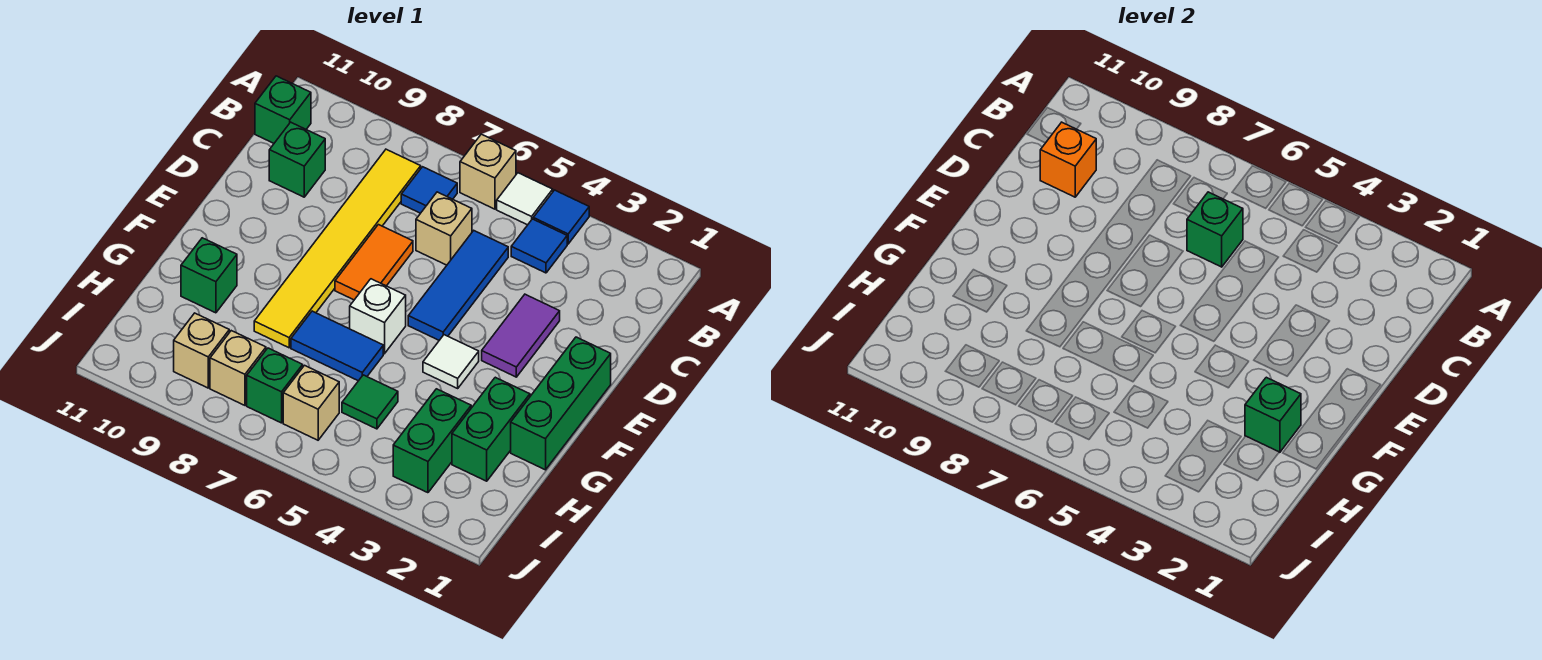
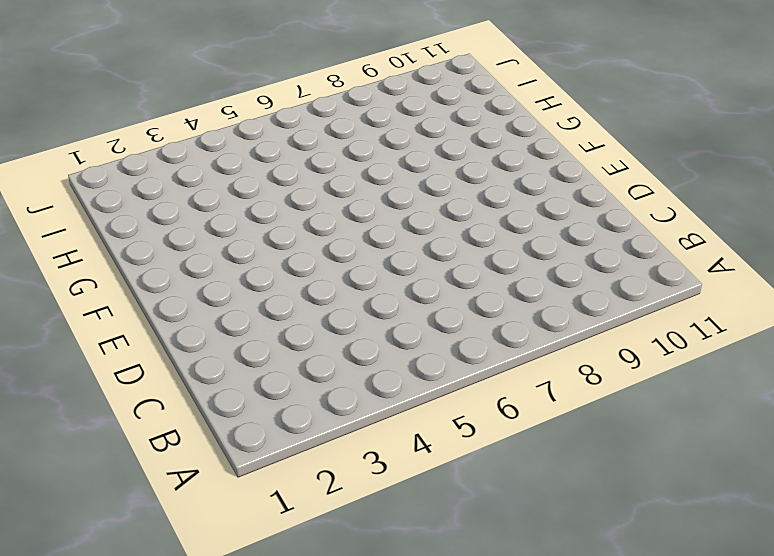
none -> blue tile A4 level 1
none -> white tile A5 level 1
none -> tan brick A6 level 1

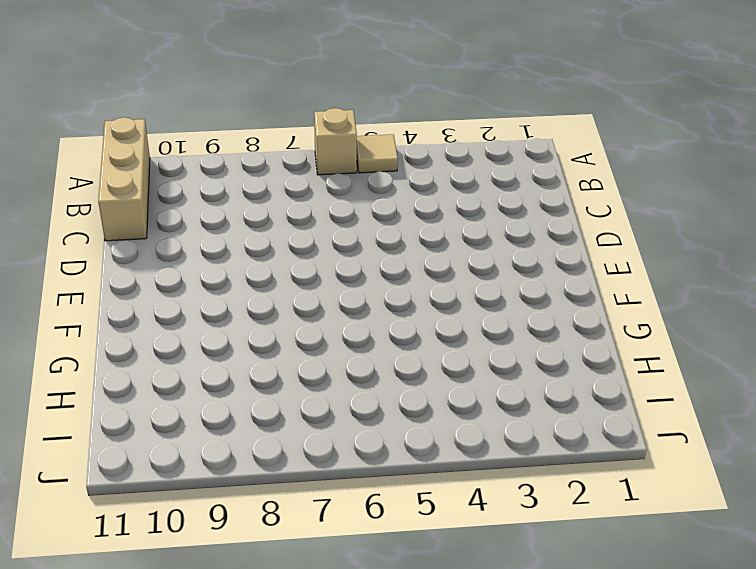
tan tile A5 level 1 -> white tile A5 level 1
tan brick A11:C11 level 1 -> green brick B11 level 1
none -> blue tile A4 level 1
none -> blue tile B4 level 1
none -> blue tile B7 level 1

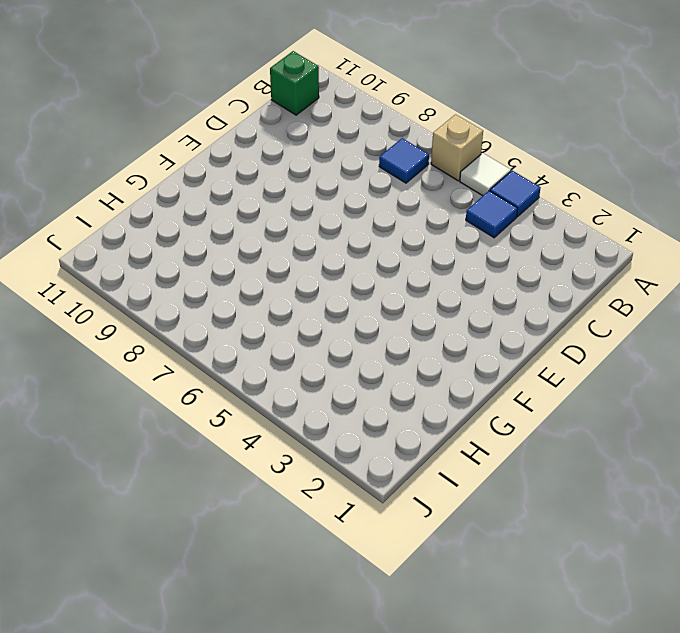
none -> yellow tile B8:G8 level 1
none -> blue tile C5:E5 level 1
none -> tan brick C6 level 1

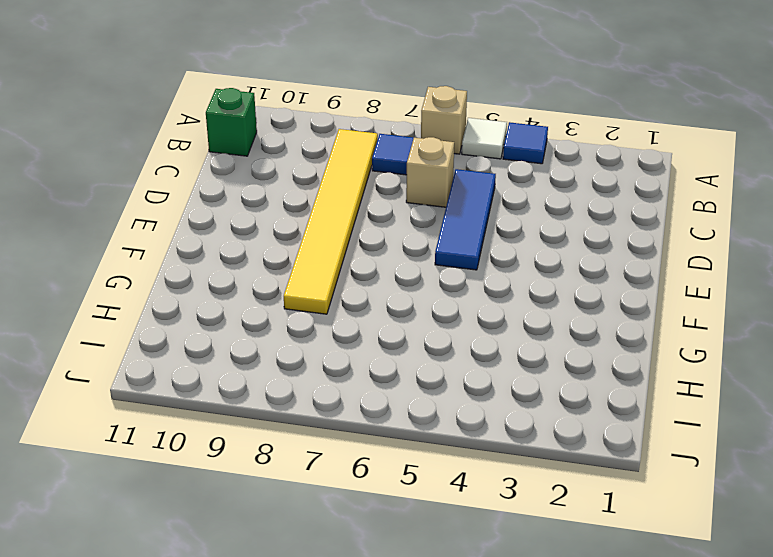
none -> blue tile B4 level 1
none -> green brick C10 level 1
none -> purple tile D3:E3 level 1

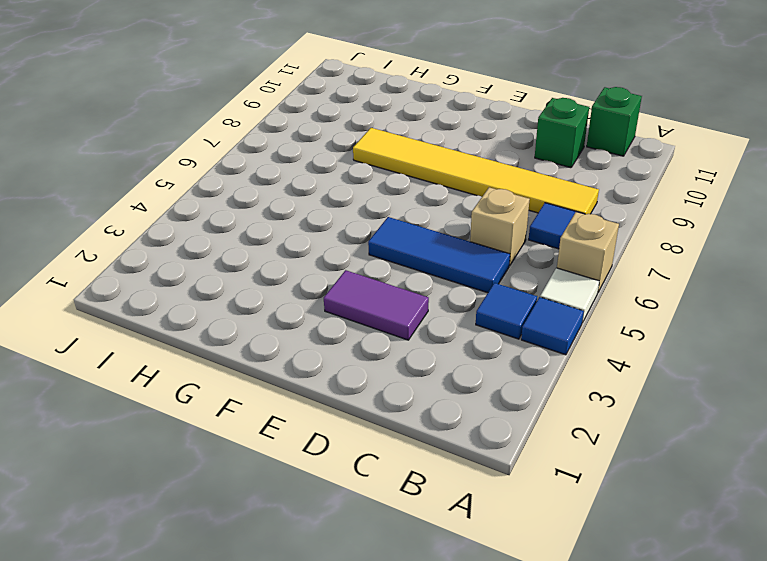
none -> orange tile D7:E7 level 1
none -> green brick E1:G1 level 1
none -> white tile F4 level 1

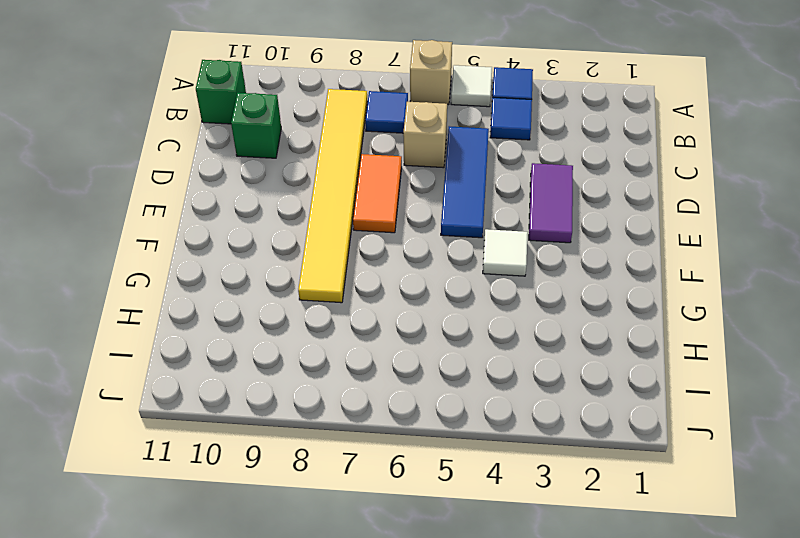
none -> green brick E1:G1 level 1
none -> white brick F6 level 1
none -> green brick G2:H2 level 1

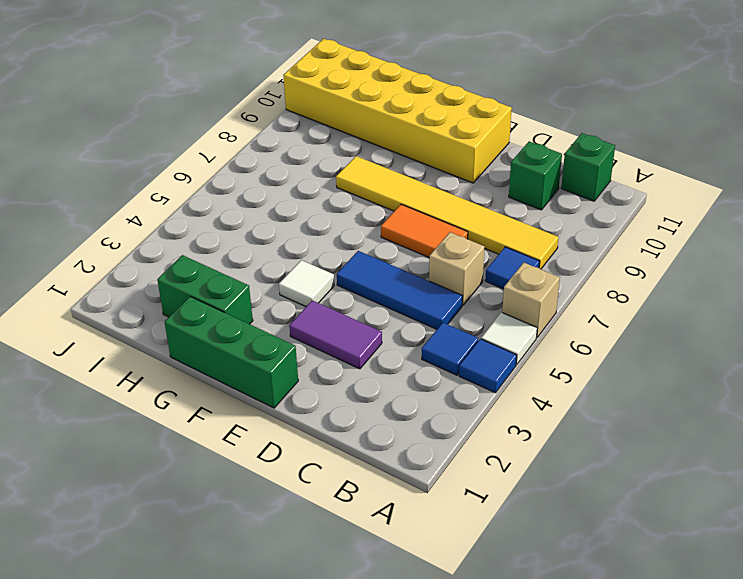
yellow brick E10:J11 level 1 -> green brick G10 level 1
none -> white brick F6 level 1
none -> blue tile G6:G7 level 1
none -> green brick H3:I3 level 1

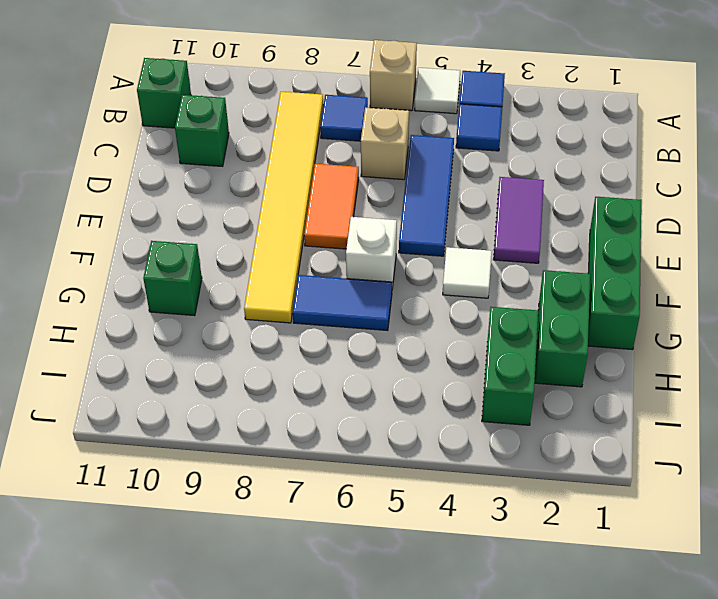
none -> green tile H5 level 1
none -> tan brick I6 level 1
none -> green brick I7 level 1

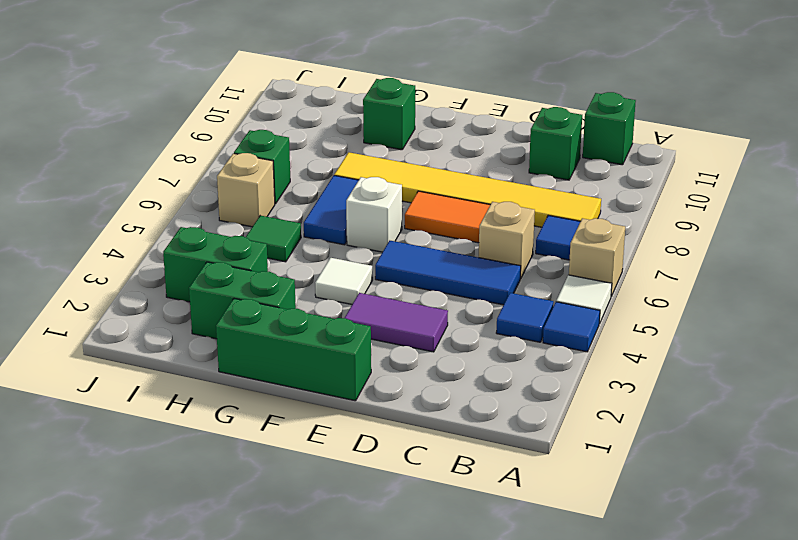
none -> tan brick I8 level 1
none -> tan brick I9 level 1
none -> green brick C6 level 2

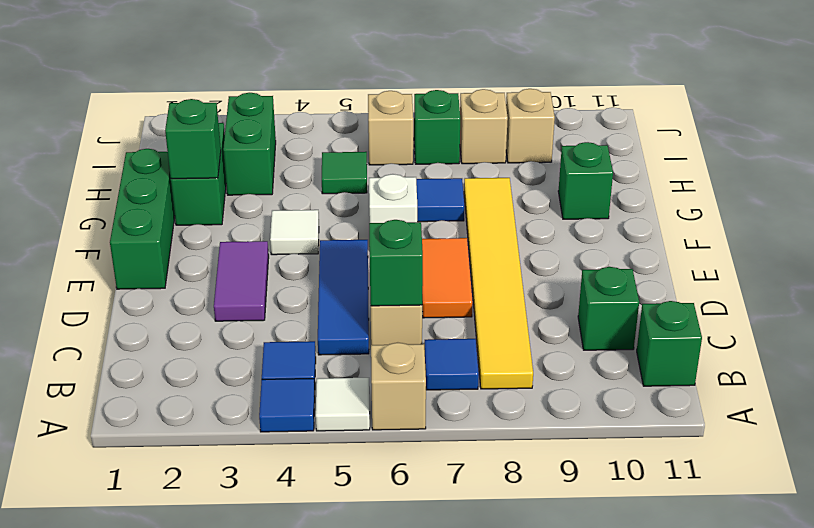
none -> orange brick C10 level 2

